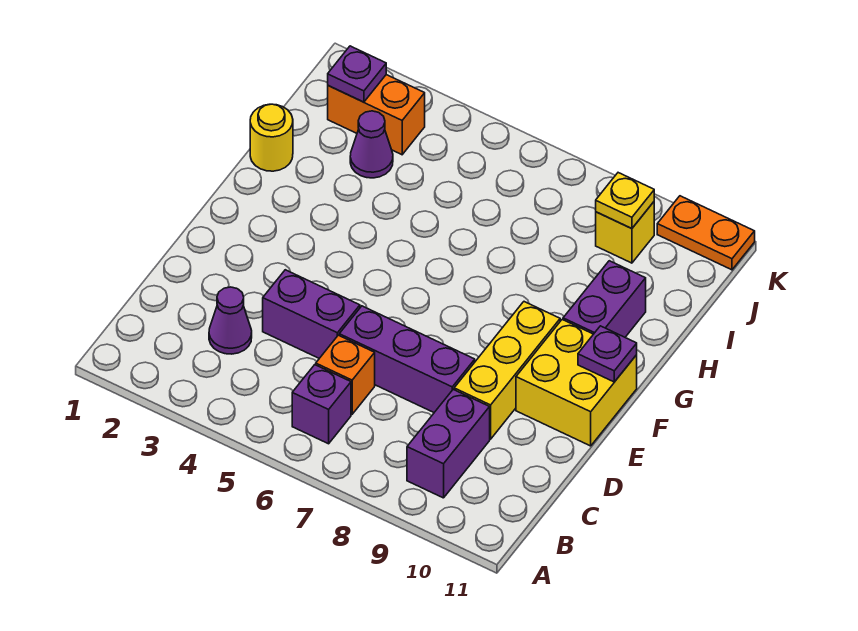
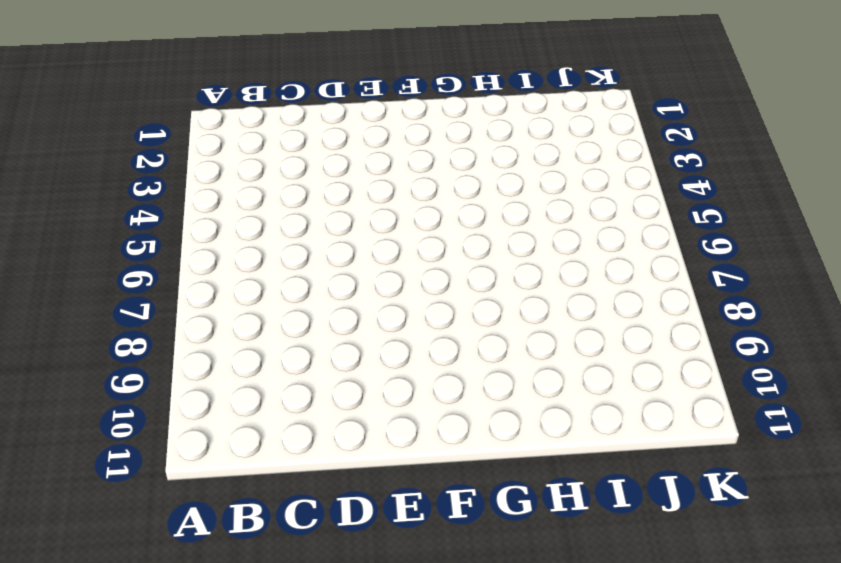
none -> purple brick B6 level 1
none -> purple brick B9:C9 level 1
none -> purple cone C3 level 1

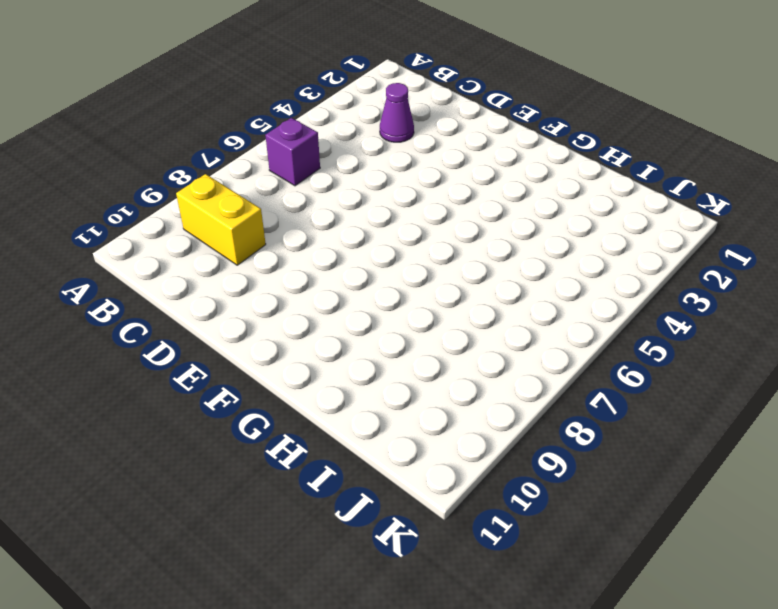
yellow brick B9:C9 level 1 -> purple brick B9:C9 level 1
none -> orange brick C6 level 1
none -> purple brick D4:D5 level 1
none -> purple brick D6:D8 level 1

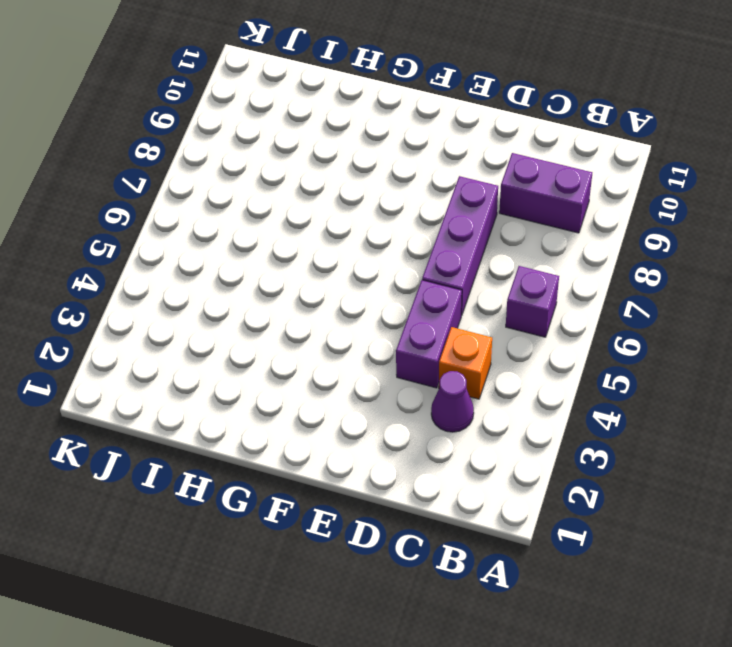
orange brick C4 level 1 -> orange brick C6 level 1
none -> yellow brick D9:F9 level 1
none -> yellow brick E10:F11 level 1
none -> purple brick G10:H10 level 1

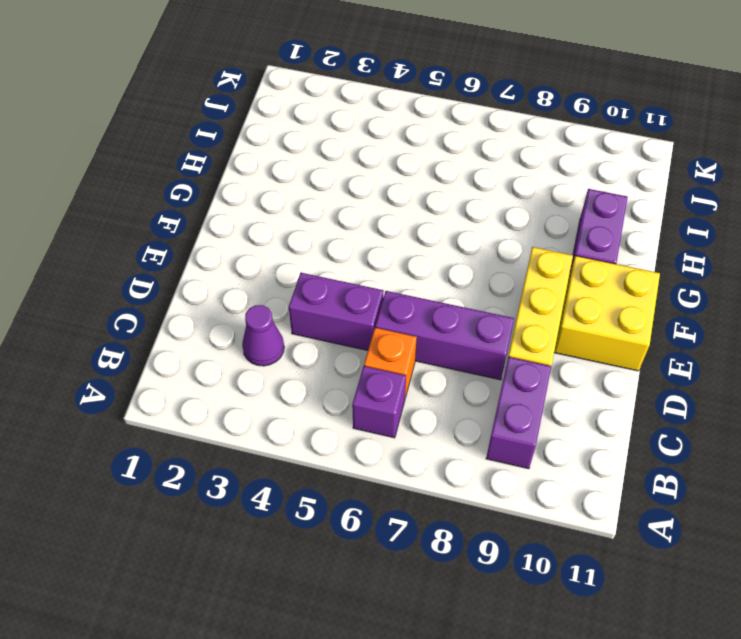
none -> yellow round brick H1 level 1
none -> purple cone I3 level 1
none -> orange brick J2:J3 level 1

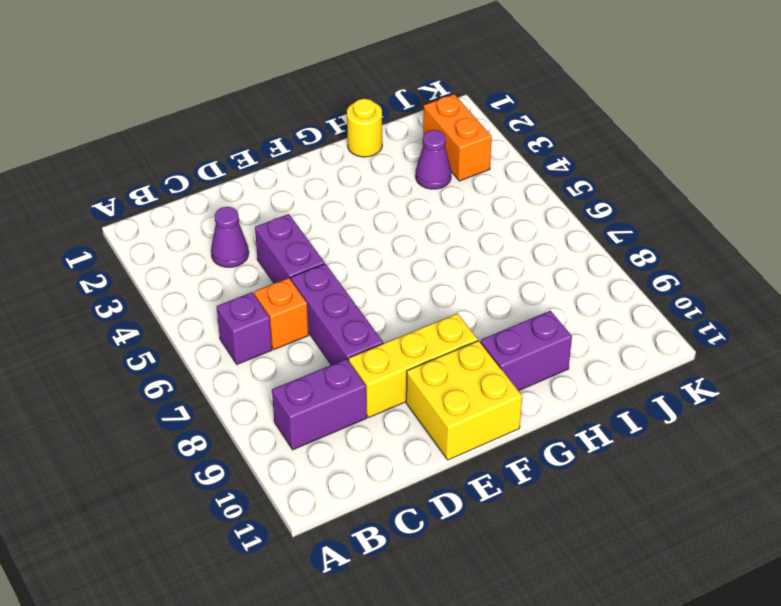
none -> yellow brick J9 level 1
none -> orange plate K10:K11 level 1
none -> purple plate F11 level 2

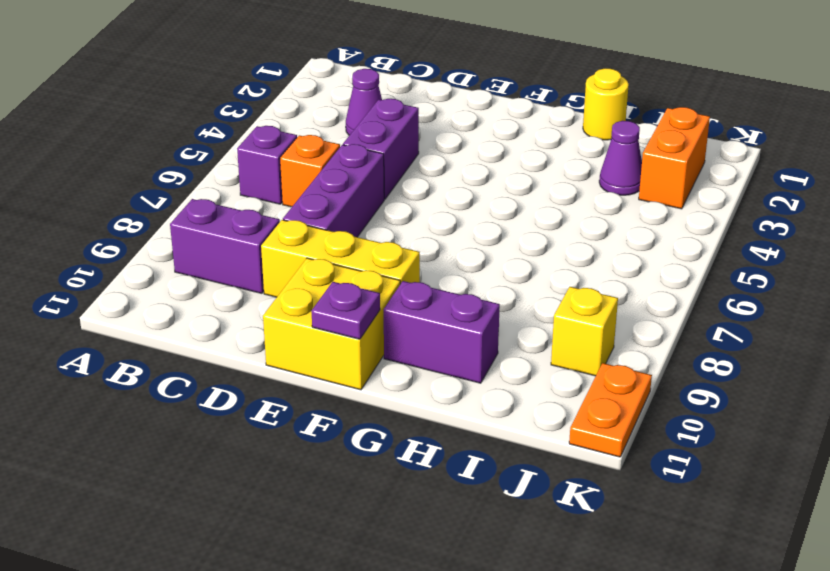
none -> purple plate J2 level 2
none -> yellow plate J9 level 2

